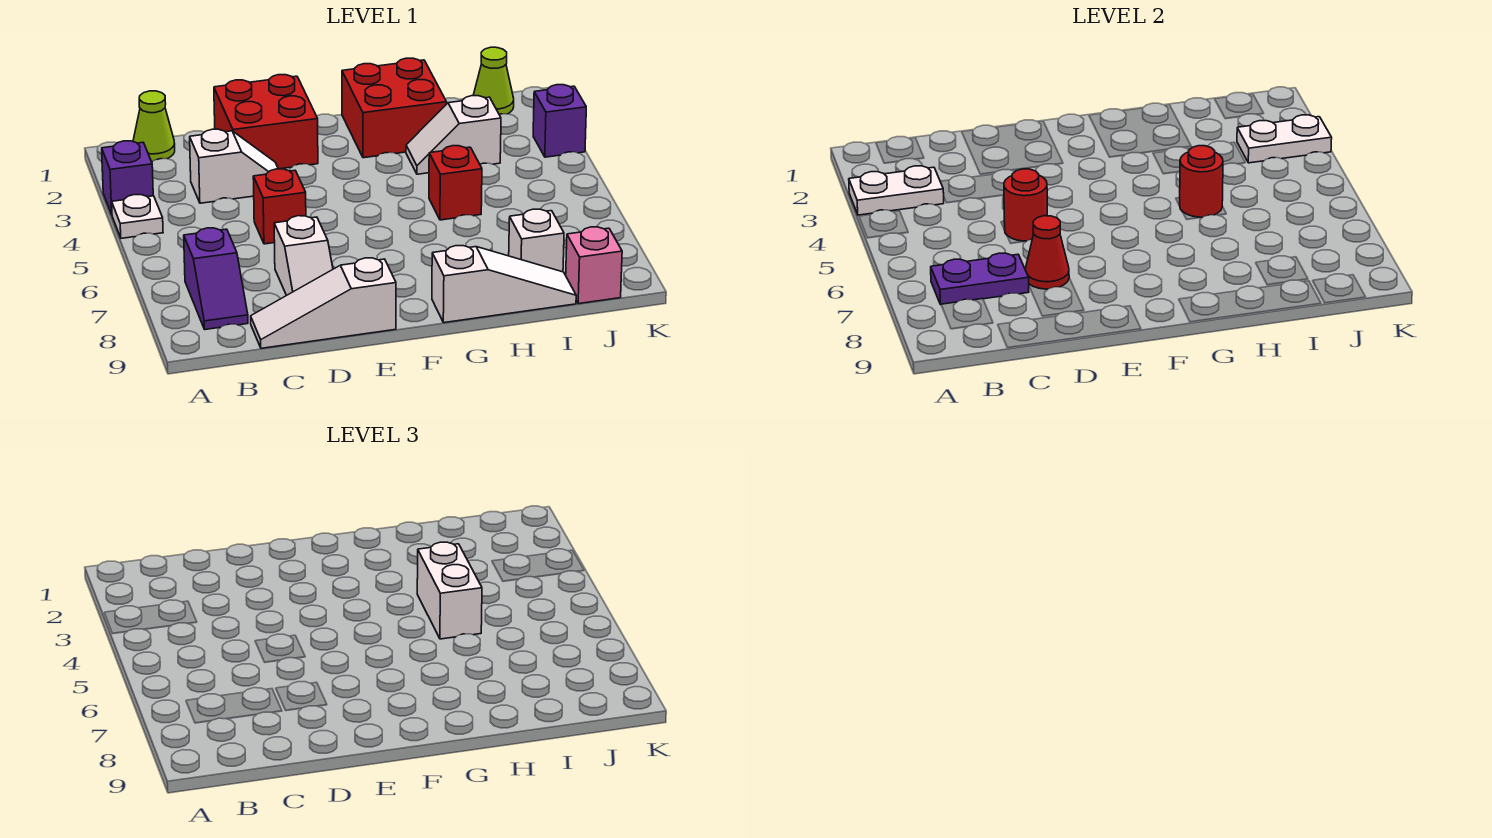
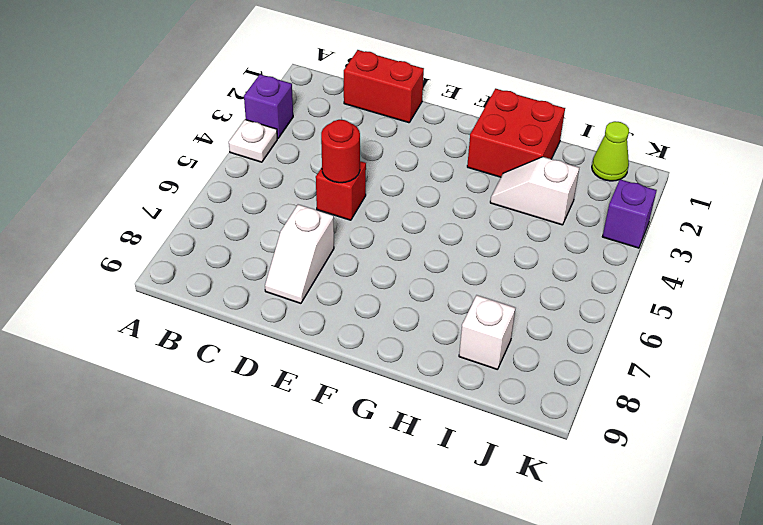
red brick C1:D1 level 1 -> red brick D1:E2 level 1
none -> lime cone B1 level 1
none -> purple slope B7:B8 level 1 top 7
none -> white slope C3:D3 level 1 top C

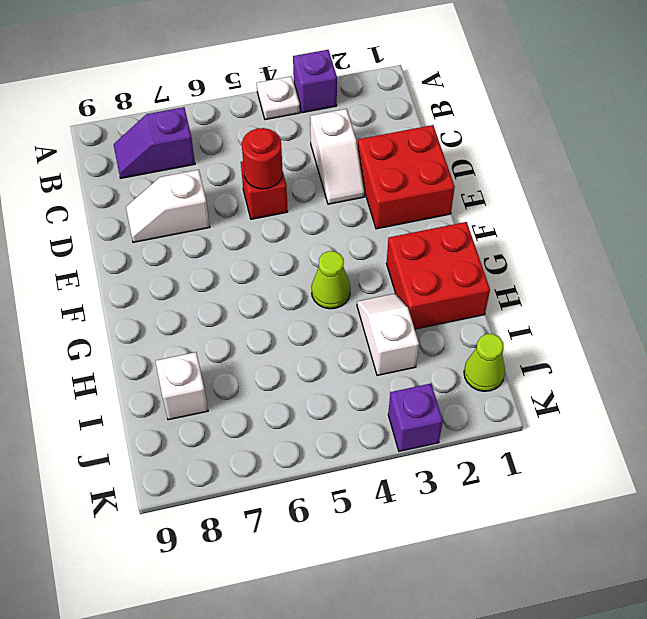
lime cone G4 level 1 -> lime cone B1 level 1
none -> white slope C9:E9 level 1 top E
none -> white slope G9:I9 level 1 top G
none -> red brick H5 level 1

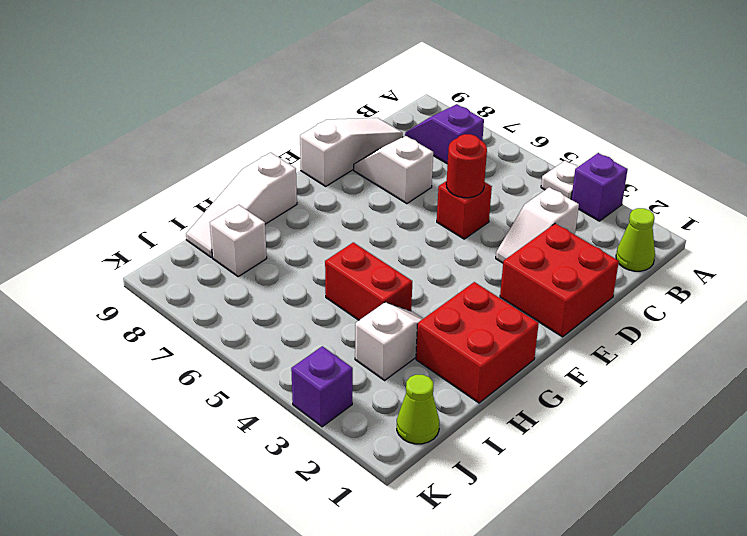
red brick H4:H5 level 1 -> red brick H5 level 1
none -> pink brick J9 level 1
none -> white plate A3:B3 level 2
none -> purple plate B7:C7 level 2

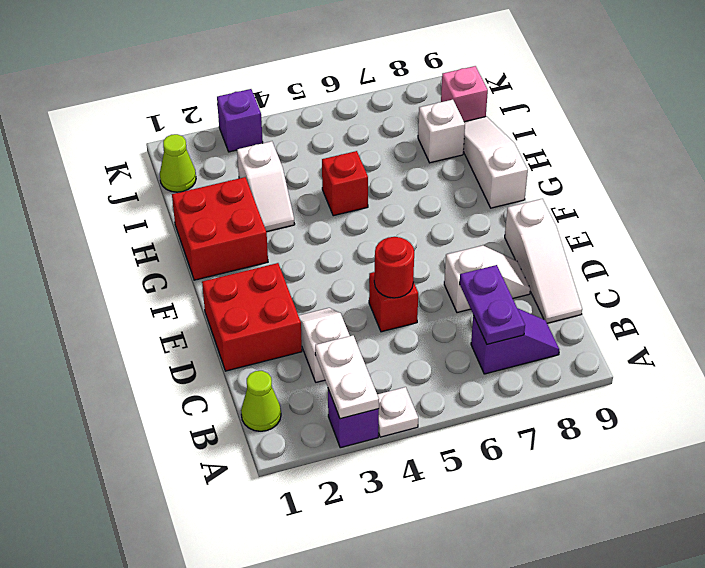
none -> red cone D7 level 2
none -> red round brick H5 level 2
none -> white plate J3:K3 level 2

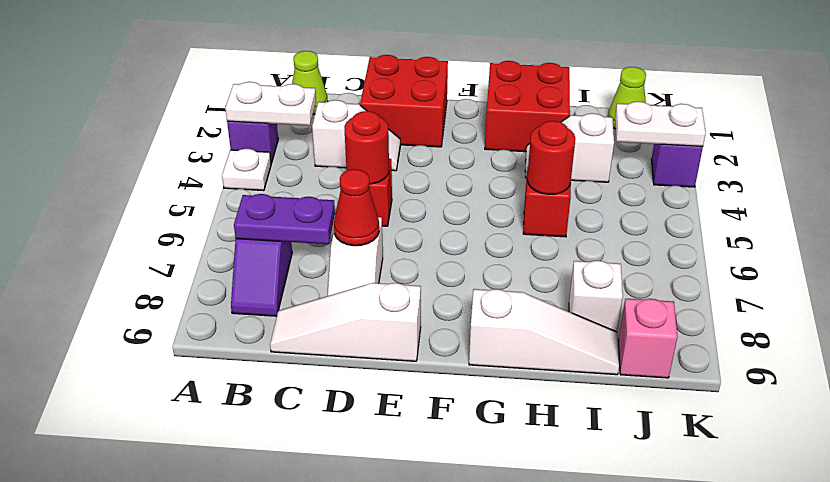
none -> white brick H4:H5 level 3

